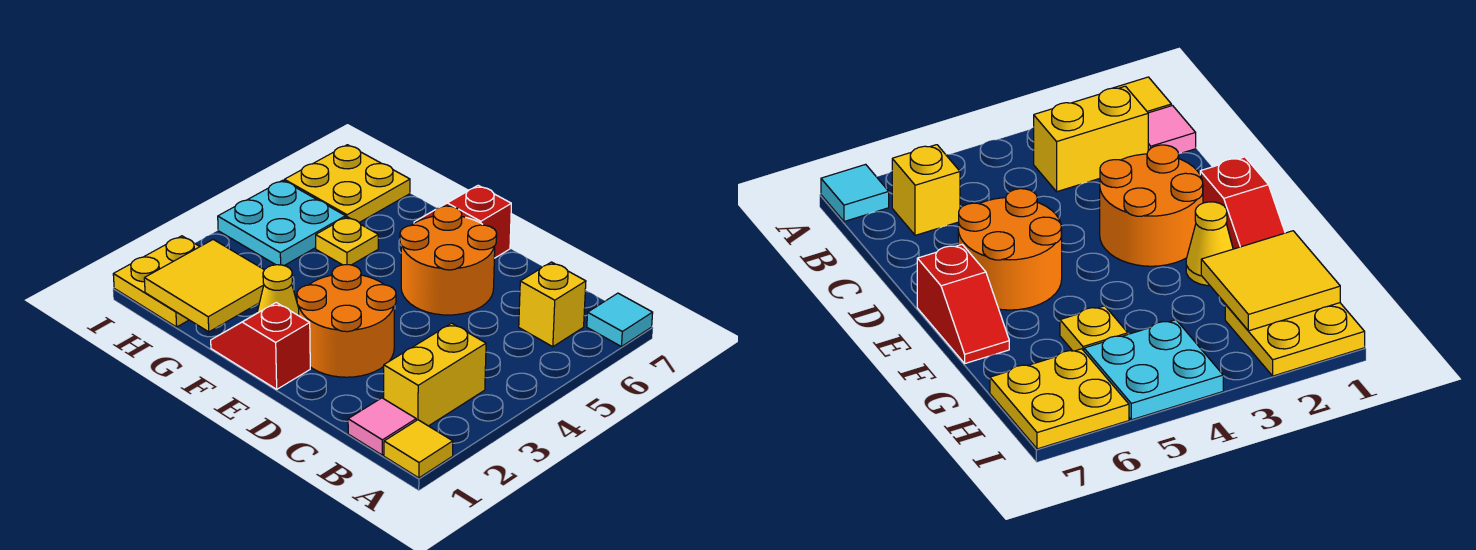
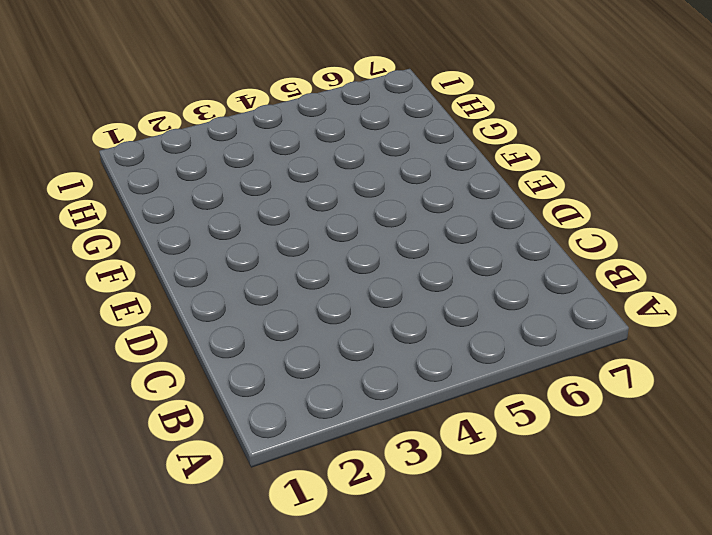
none -> yellow tile A1 level 1
none -> cyan tile A7 level 1
none -> pink tile B1 level 1

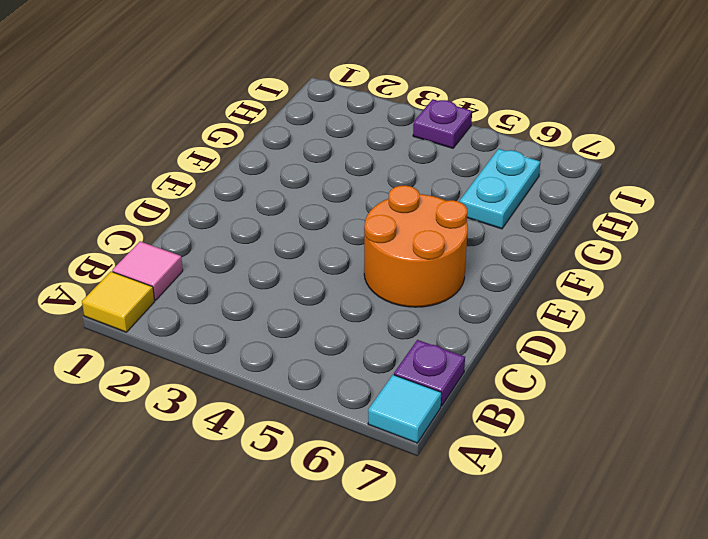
purple plate B7 level 1 -> none
cyan plate G6:H6 level 1 -> yellow plate H6:I7 level 1
purple plate I4 level 1 -> cyan plate H4:I5 level 1
none -> yellow brick B2:B3 level 1
none -> yellow brick B6 level 1
none -> orange round brick D2:E3 level 1

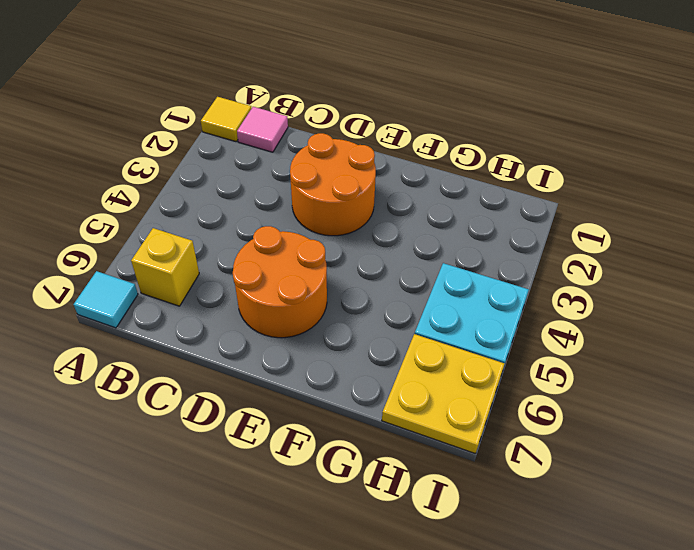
none -> yellow brick B2:B3 level 1
none -> red slope E1:F1 level 1 top E
none -> red slope E7:F7 level 1 top E

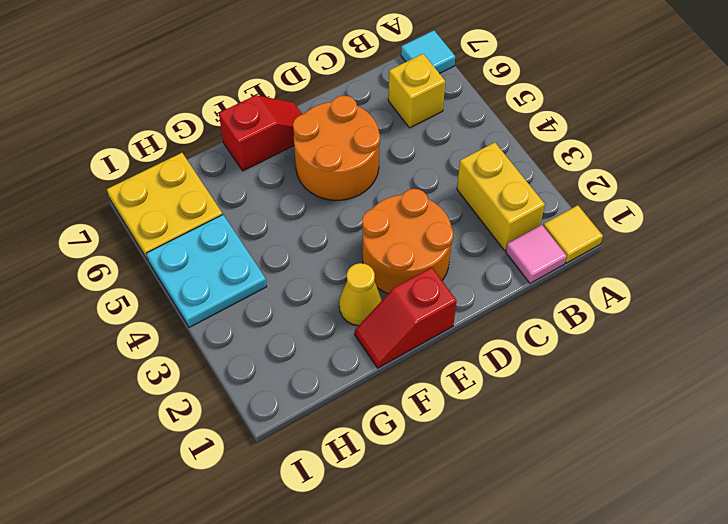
red slope E7:F7 level 1 top F -> red slope E7:F7 level 1 top E
none -> yellow plate G5 level 1
none -> yellow plate H1:I2 level 1
none -> yellow tile G1:H2 level 2

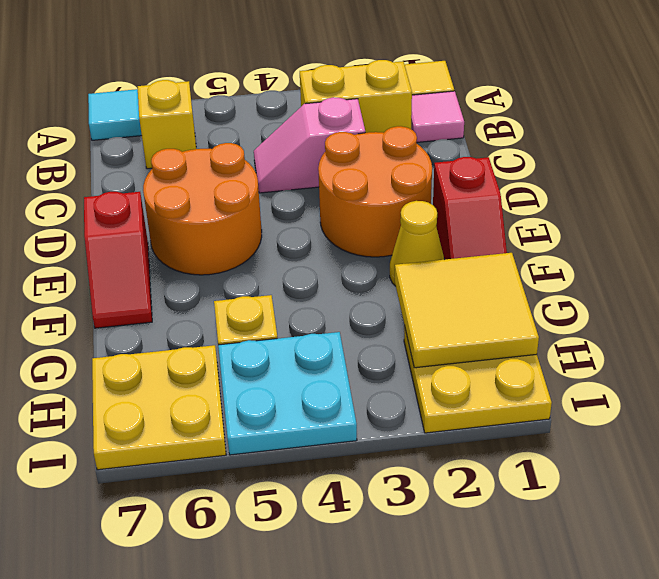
pink slope C3:C4 level 1 top 3 -> none

